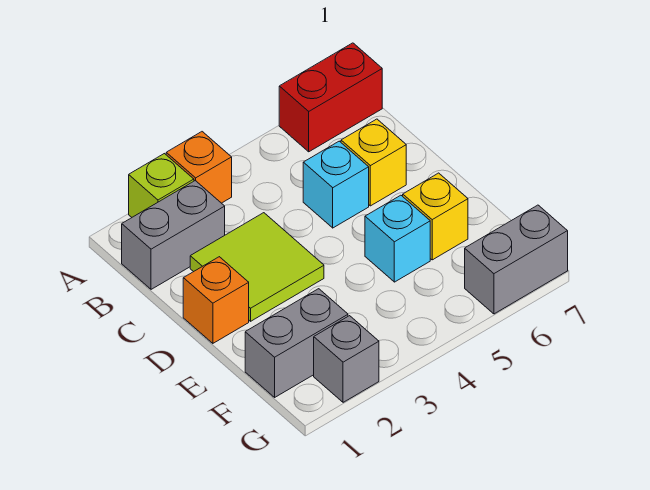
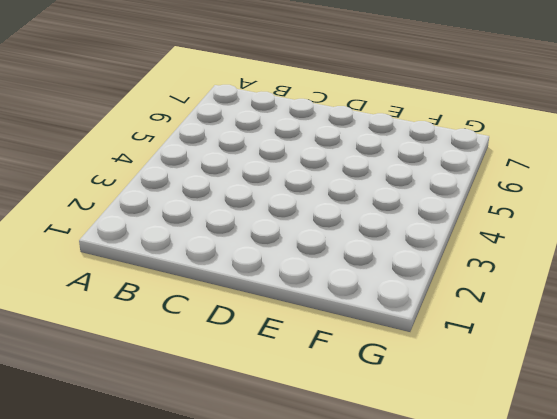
none -> lime brick A2 level 1
none -> orange brick A3 level 1
none -> red brick A6:A7 level 1

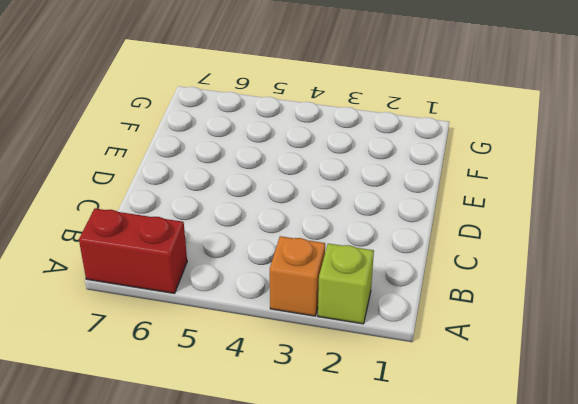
none -> grey brick B1:B2 level 1
none -> lime tile C2:D3 level 1
none -> cyan brick C5 level 1

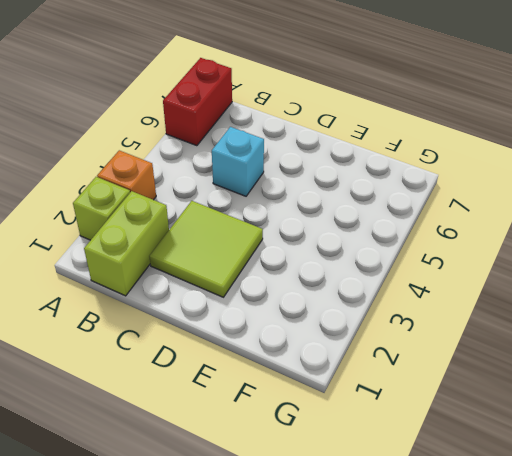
lime brick B1:B2 level 1 -> grey brick B1:B2 level 1
none -> yellow brick C6 level 1
none -> orange brick D1 level 1
none -> cyan brick E5 level 1

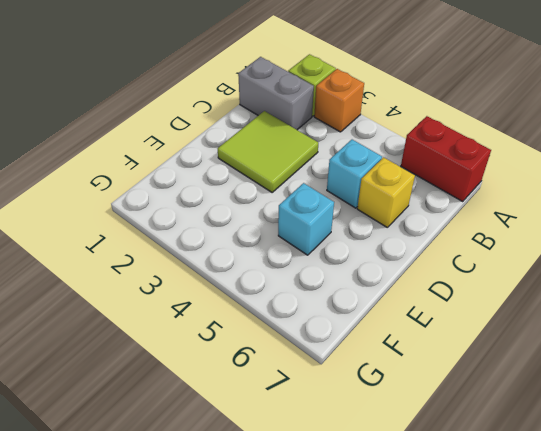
none -> orange brick D1 level 1
none -> yellow brick E6 level 1
none -> grey brick F1:F2 level 1

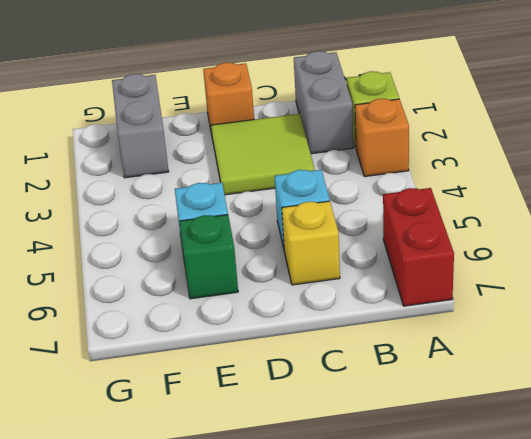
green brick E6 level 1 -> yellow brick E6 level 1
none -> grey brick G2 level 1
none -> grey brick G6:G7 level 1

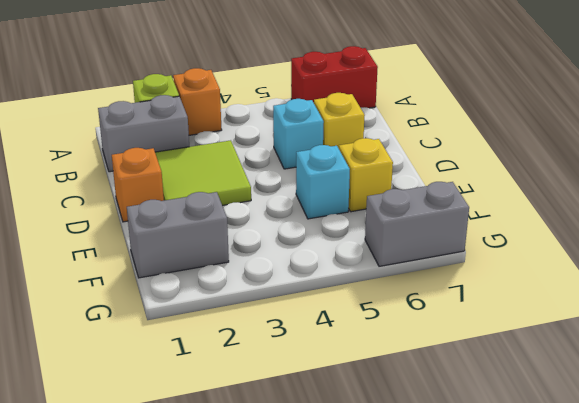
none -> grey brick G2 level 1

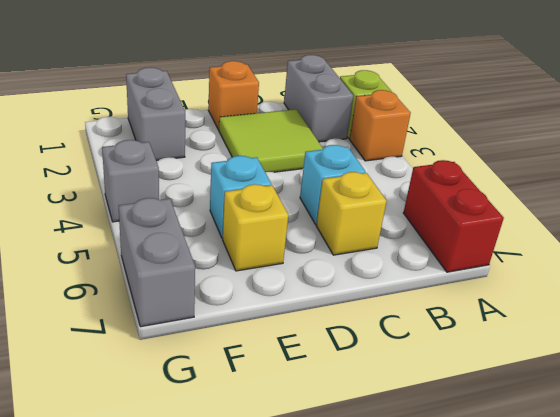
grey brick G4 level 1 -> grey brick G2 level 1

